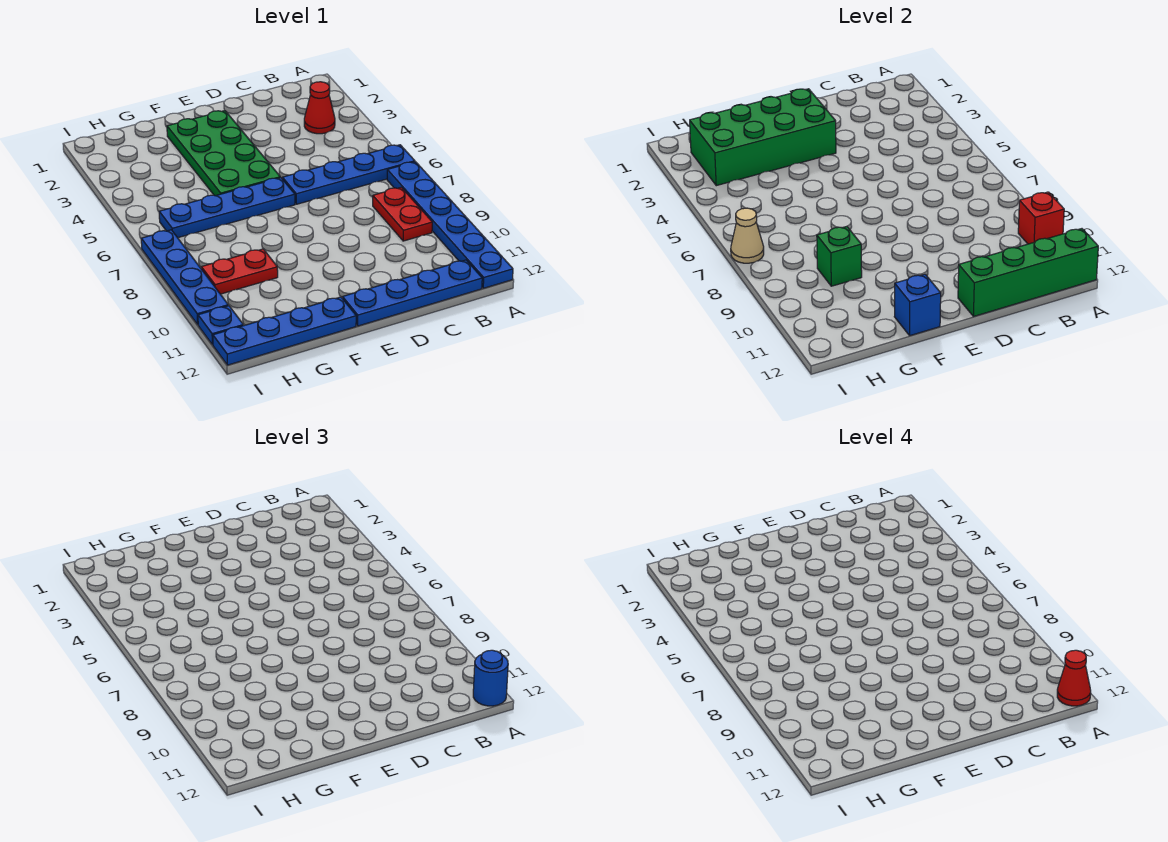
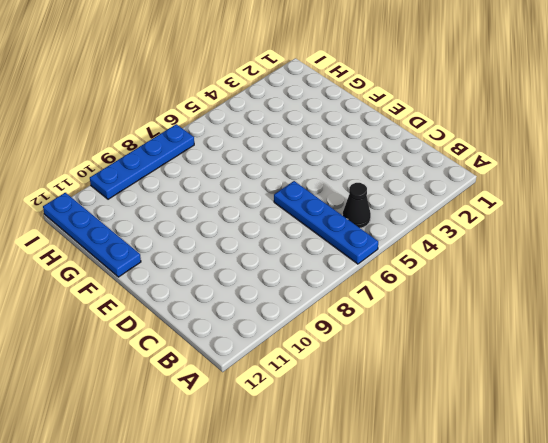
black cone B5 level 1 -> none
none -> blue plate A7:A12 level 1
none -> red cone B3 level 1
none -> red plate B8:B9 level 1

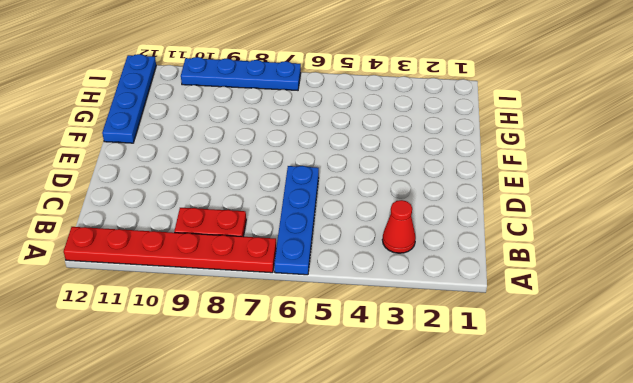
red plate A7:A12 level 1 -> blue plate A7:A12 level 1
none -> blue plate B12:E12 level 1
none -> green plate E2:F5 level 1
none -> blue plate E6:H6 level 1

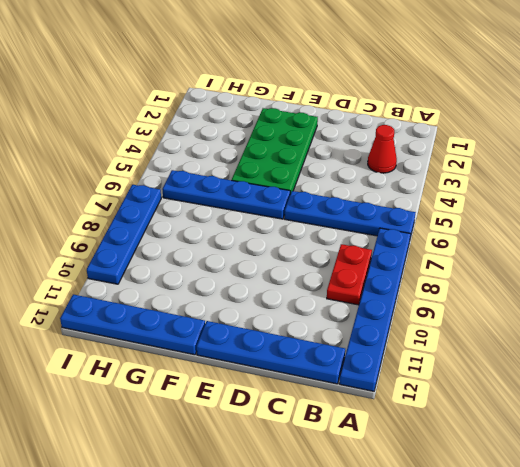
none -> red plate G9:H9 level 1
none -> blue plate I11 level 1
none -> red brick A10 level 2

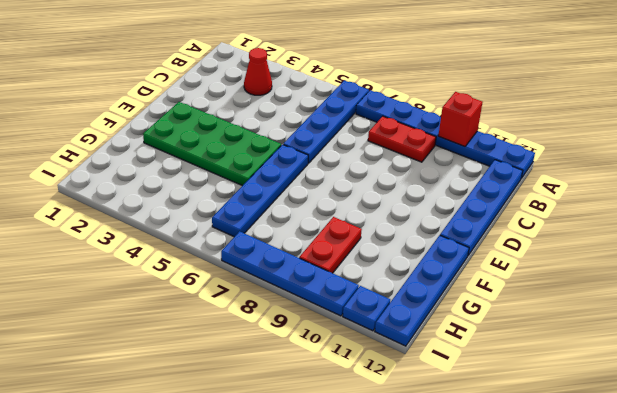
none -> green brick A12:D12 level 2
none -> green brick E2:H3 level 2
none -> blue brick F12 level 2

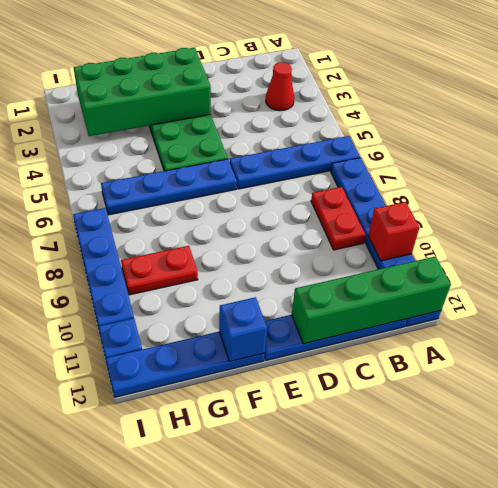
none -> green brick G9 level 2
none -> tan cone I7 level 2
none -> blue round brick A12 level 3

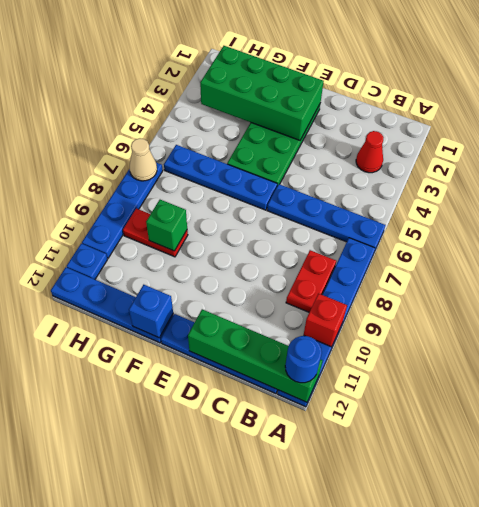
none -> red cone A12 level 4

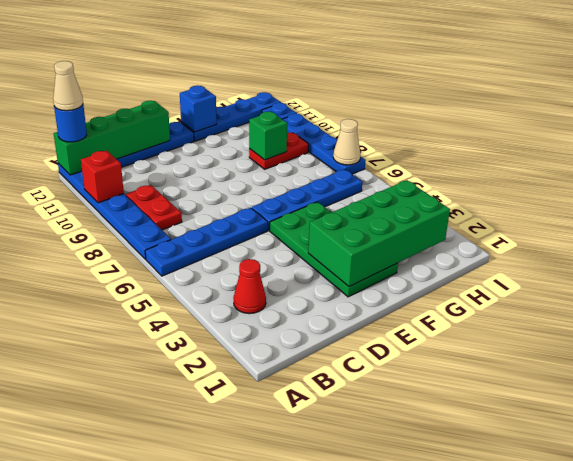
tan cone A12 level 4 -> red cone A12 level 4

